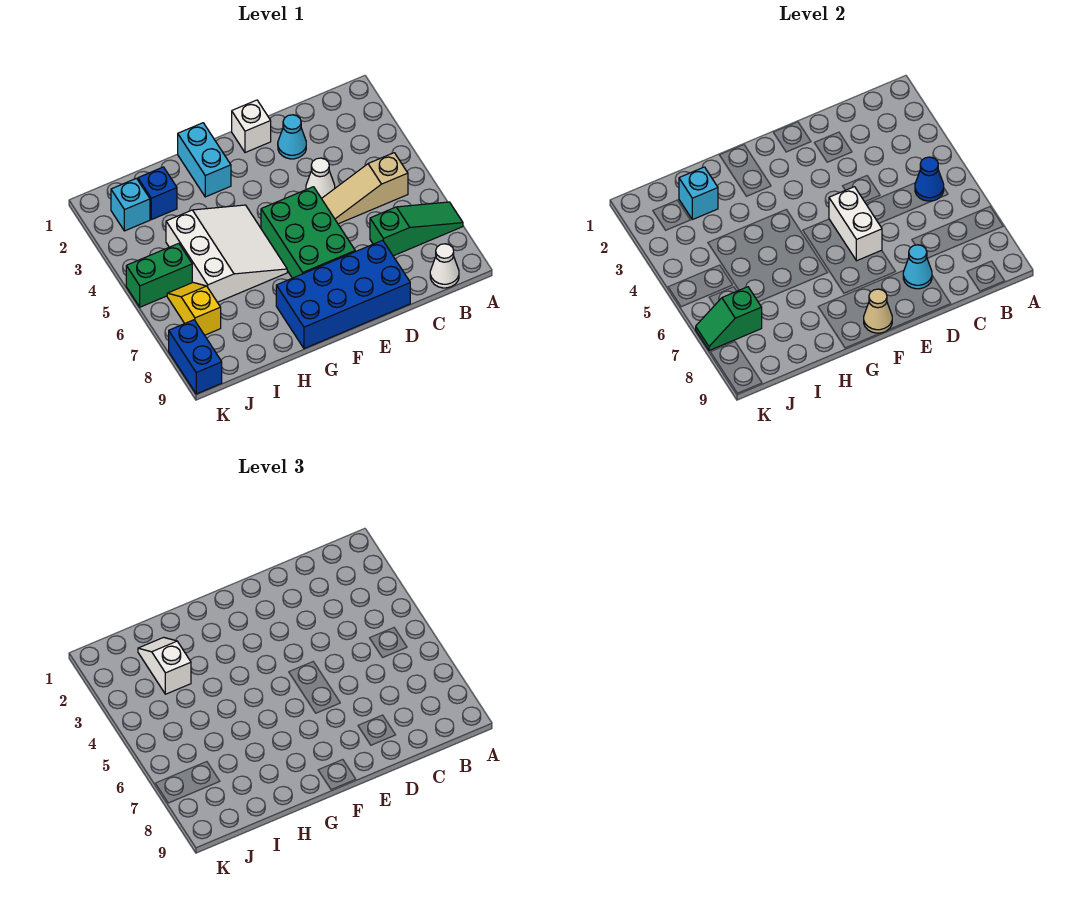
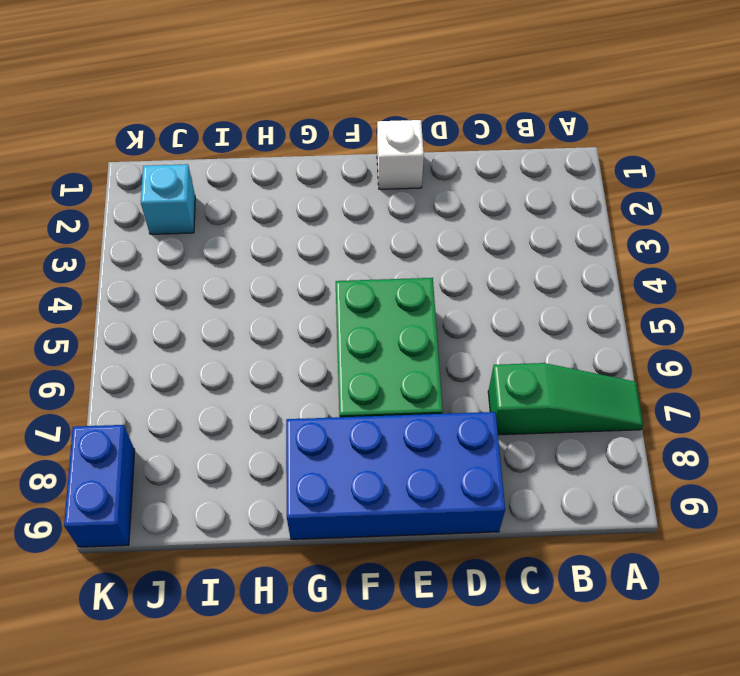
none -> tan slope B5:D5 level 1 top B
none -> white cone B9 level 1
none -> cyan cone D2 level 1

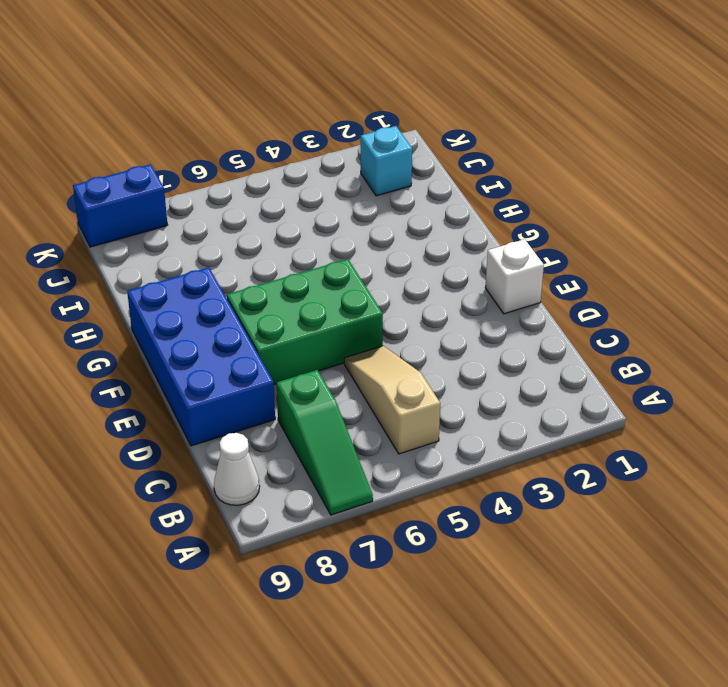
none -> cyan cone D2 level 1
none -> white cone D4 level 1
none -> cyan brick G1:G2 level 1

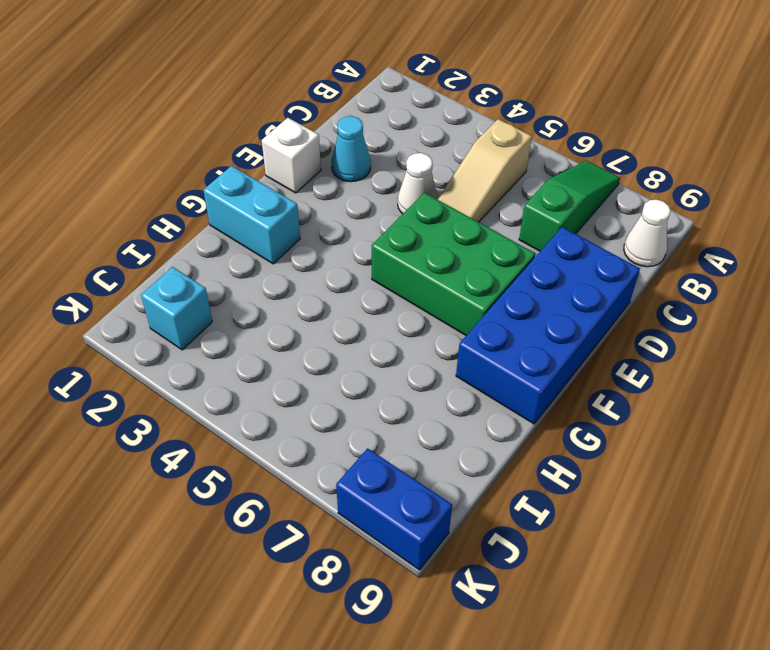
none -> white slope G4:I6 level 1 top I
none -> blue brick I2 level 1
none -> green brick J5:K5 level 1

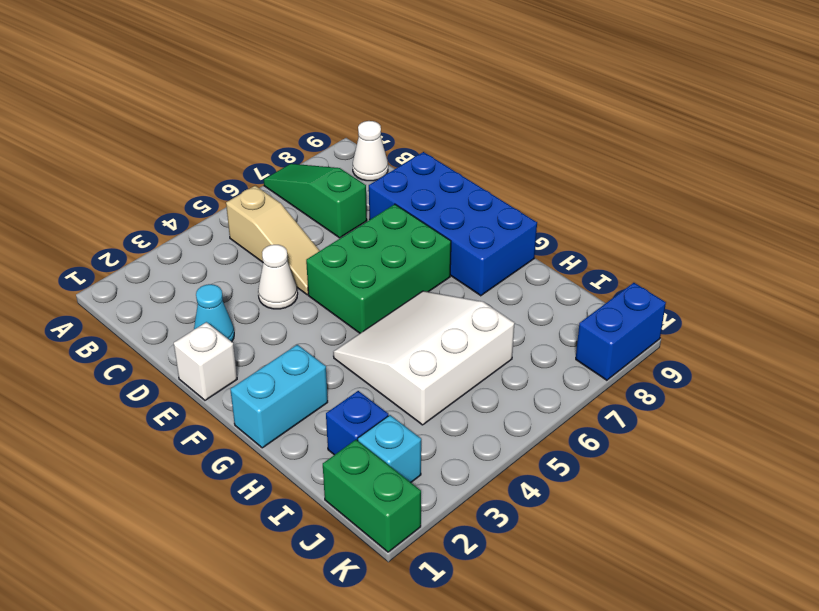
green brick J1:K1 level 1 -> green brick J5:K5 level 1
none -> yellow slope J6:J7 level 1 top 7
none -> blue cone B5 level 2
none -> cyan cone D8 level 2

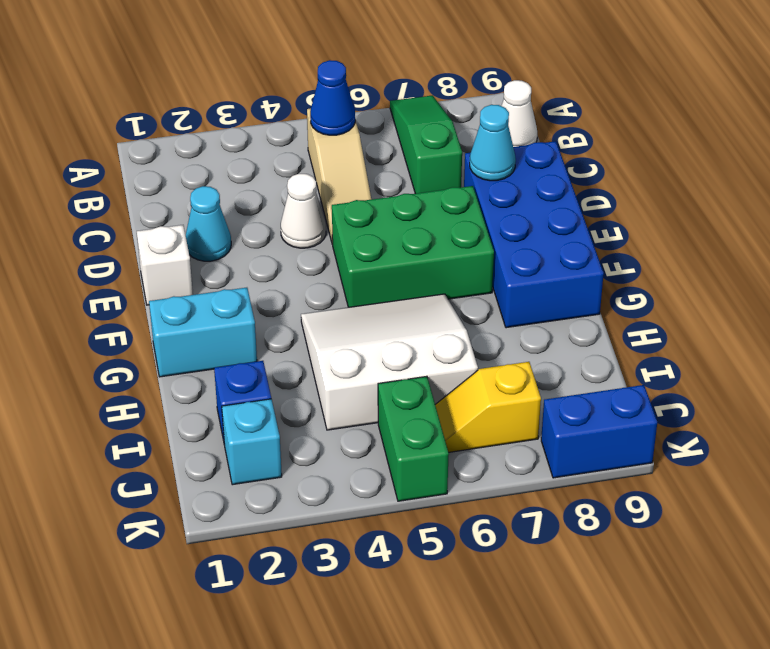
none -> white brick E5:E6 level 2
none -> tan cone F9 level 2
none -> cyan brick I2 level 2

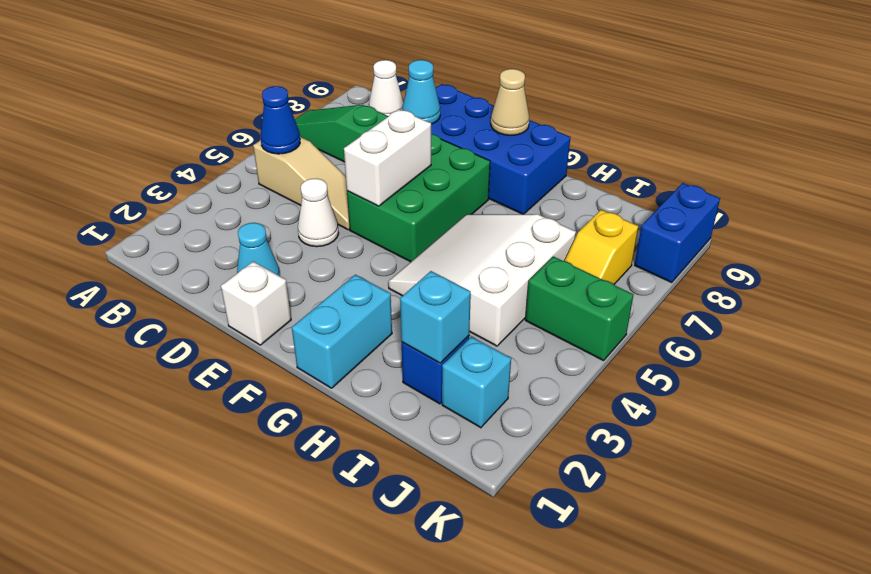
none -> green slope J7:K7 level 2 top J
none -> white slope I2:I3 level 3 top 3

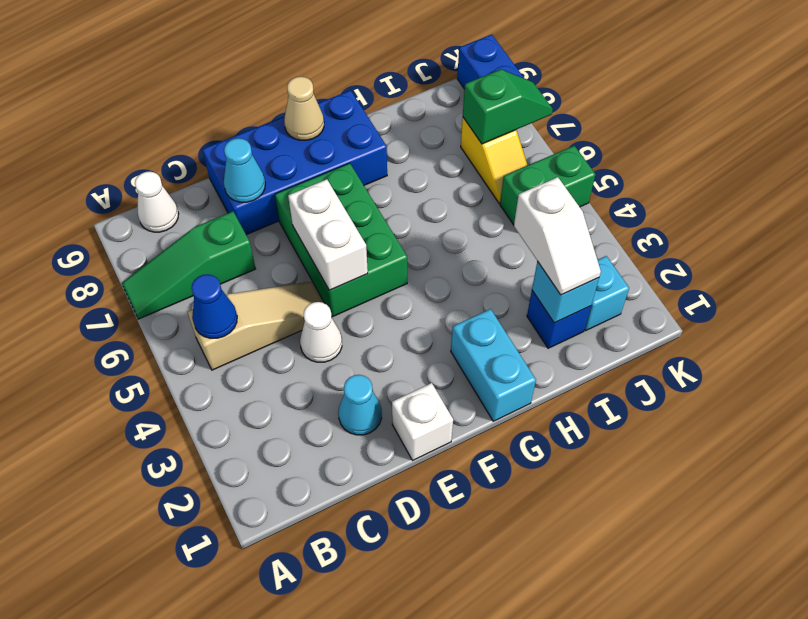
none -> white slope G4:I6 level 1 top I

